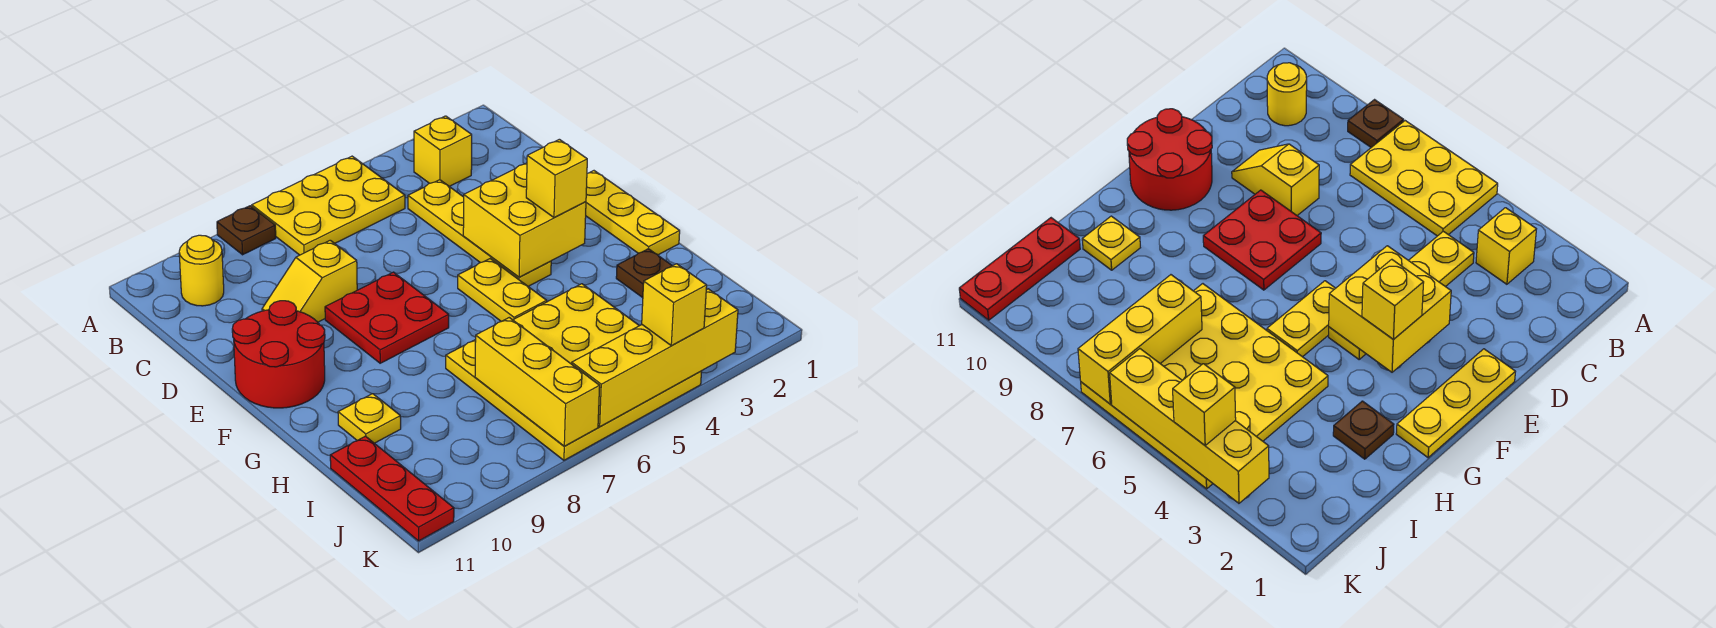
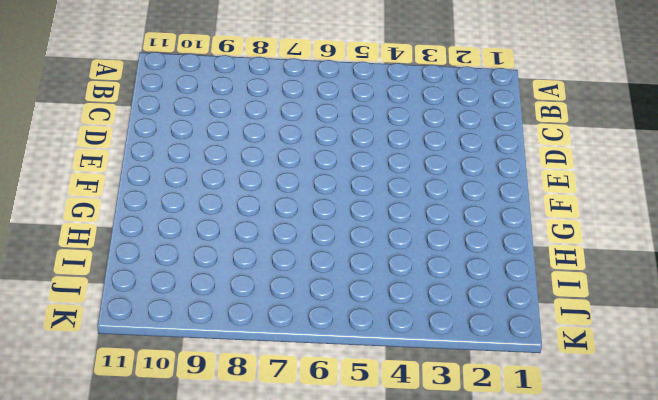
none -> yellow plate A5:B7 level 1
none -> brown plate A8 level 1
none -> yellow brick B3 level 1

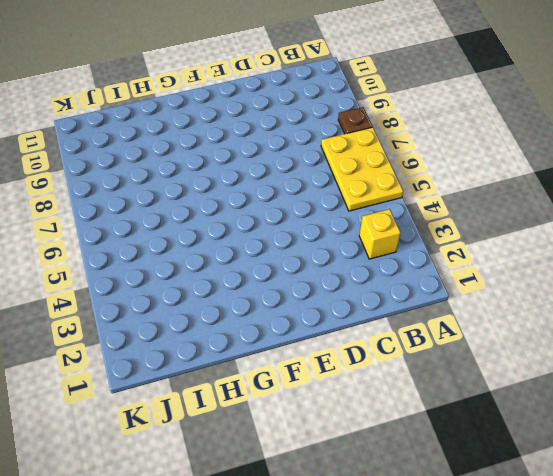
none -> yellow round brick B10 level 1
none -> yellow plate C4:F4 level 1
none -> yellow slope D8:D9 level 1 top 8

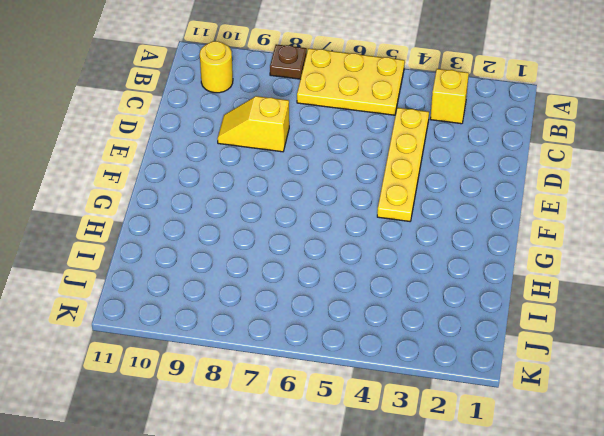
none -> yellow plate E1:G1 level 1
none -> red plate E7:F8 level 1
none -> red round brick E10:F11 level 1

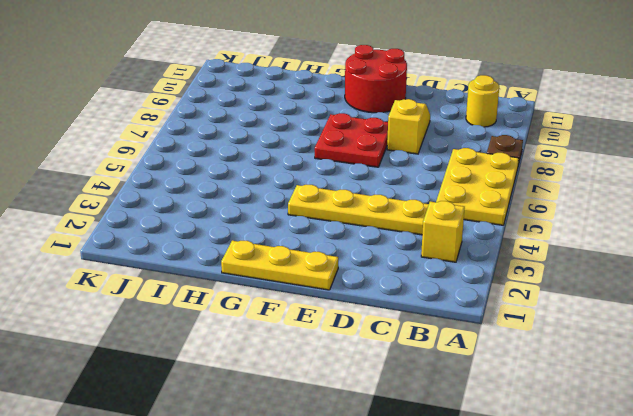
none -> yellow plate F5:G5 level 1
none -> brown plate H2 level 1
none -> yellow plate H4:K7 level 1

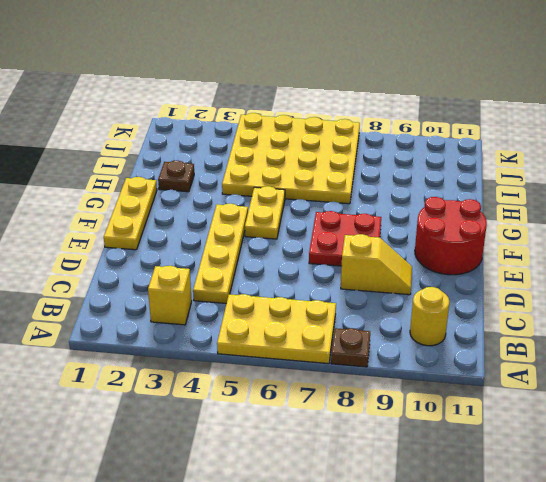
none -> yellow plate H10 level 1
none -> red plate I11:K11 level 1
none -> yellow brick E3:F4 level 2

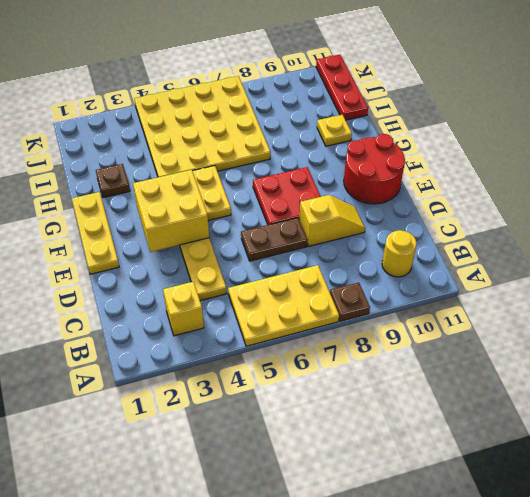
brown plate D6:D7 level 1 -> none
none -> yellow brick I7:K7 level 2
none -> yellow brick K3:K6 level 2
none -> yellow brick F3 level 3

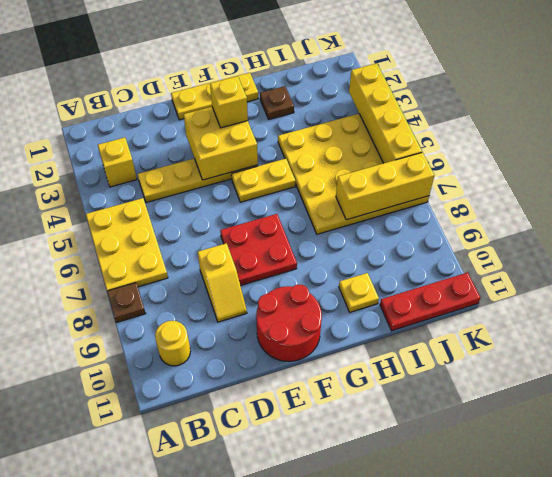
none -> yellow brick K4 level 3

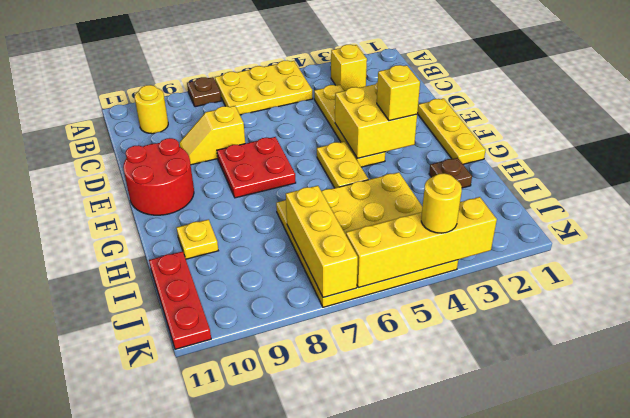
yellow round brick K4 level 3 -> yellow brick K4 level 3

